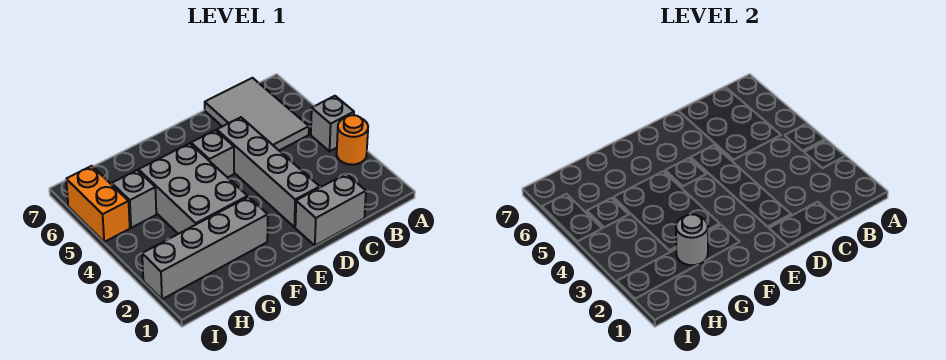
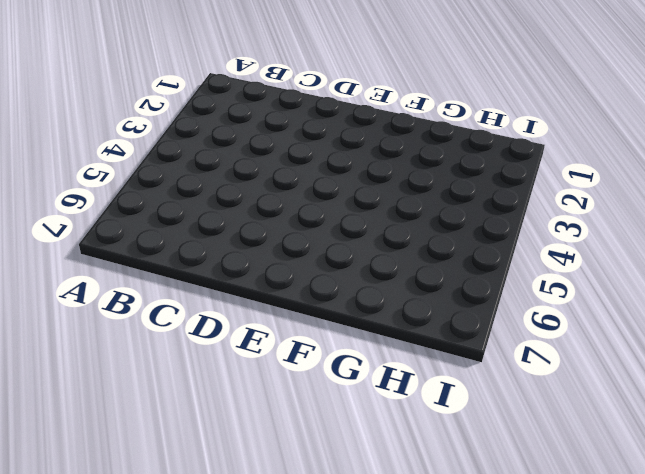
none -> orange round brick A3 level 1
none -> grey brick A4 level 1

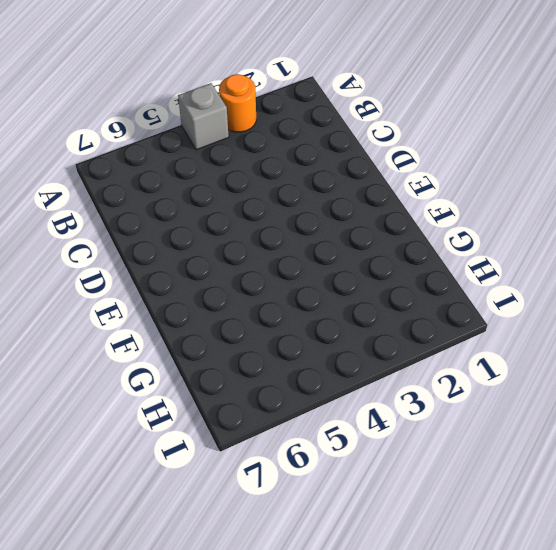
none -> grey tile B5:C7 level 1
none -> grey brick C1:D1 level 1

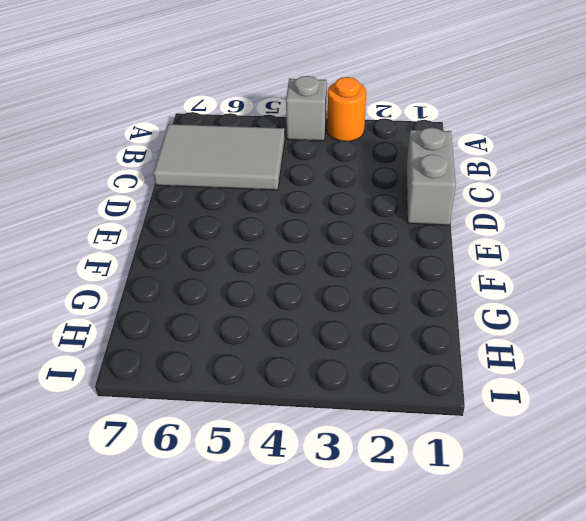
none -> grey brick D2:D5 level 1
none -> grey brick E5 level 1

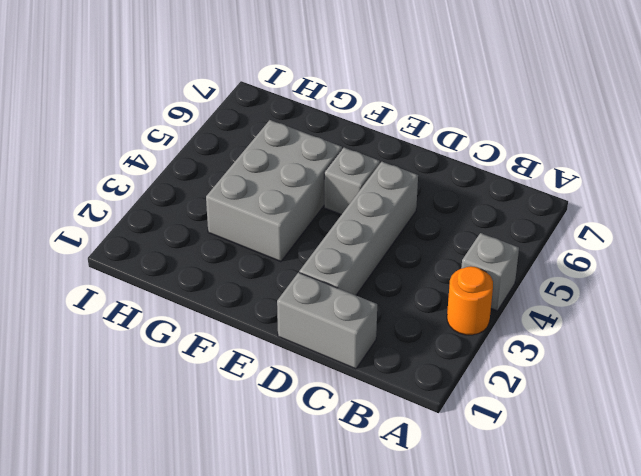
none -> grey tile B5:C7 level 1
none -> grey brick F2:I2 level 1

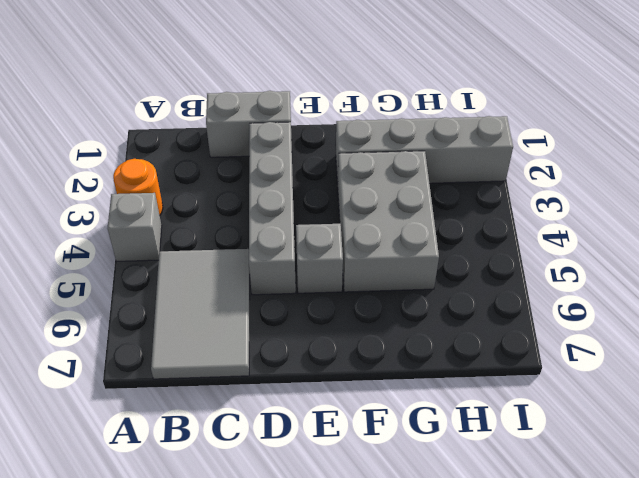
none -> grey brick H5 level 1
none -> orange brick I5:I6 level 1

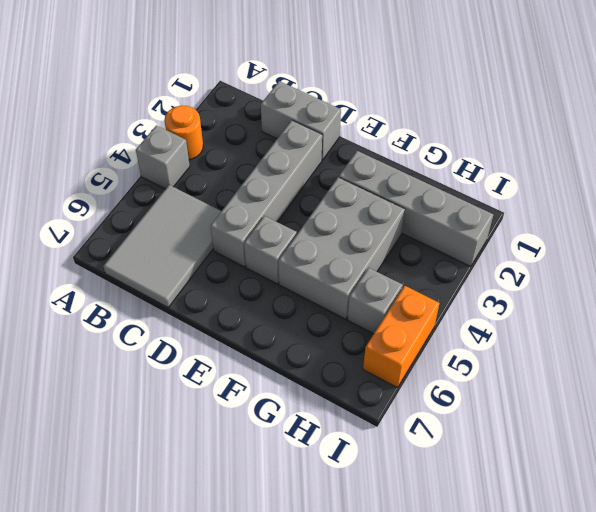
none -> grey round brick G2 level 2

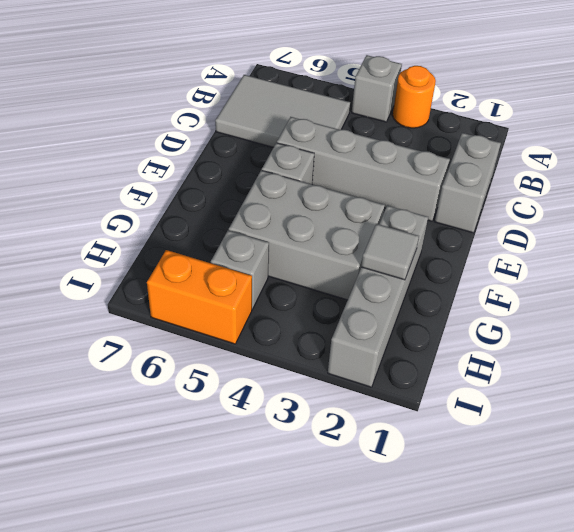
grey tile G2 level 2 -> grey round brick G2 level 2

